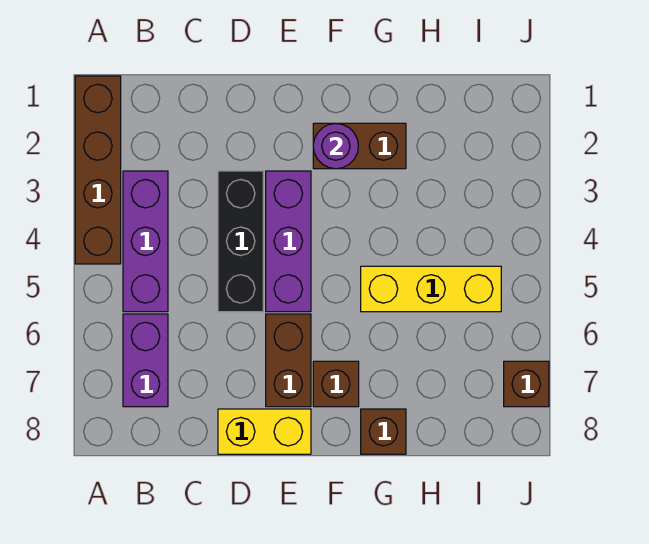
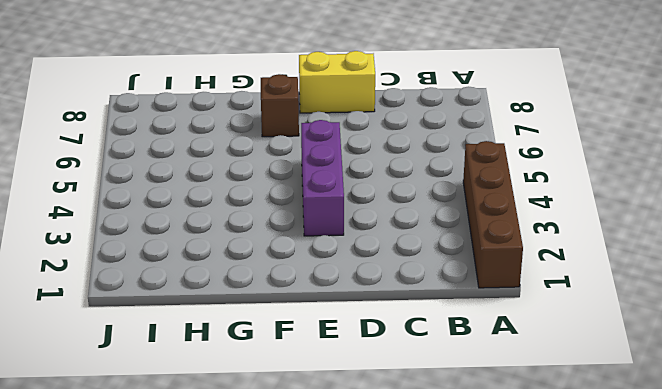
none -> purple brick B3:B5 level 1
none -> purple brick B6:B7 level 1
none -> black brick D3:D5 level 1

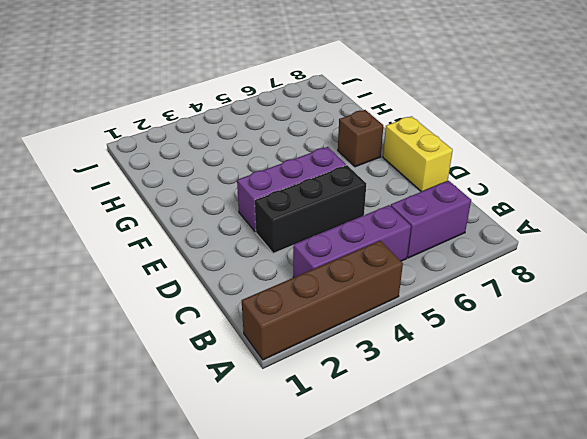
none -> brown brick E6:E7 level 1
none -> brown brick F2:G2 level 1
none -> yellow brick G5:I5 level 1

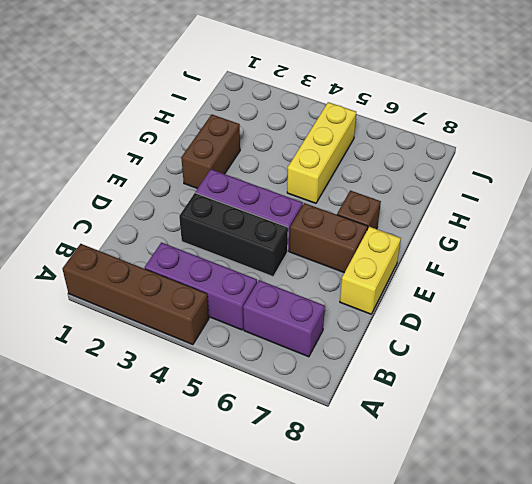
none -> brown brick G8 level 1
none -> brown brick J7 level 1
none -> purple round brick F2 level 2

